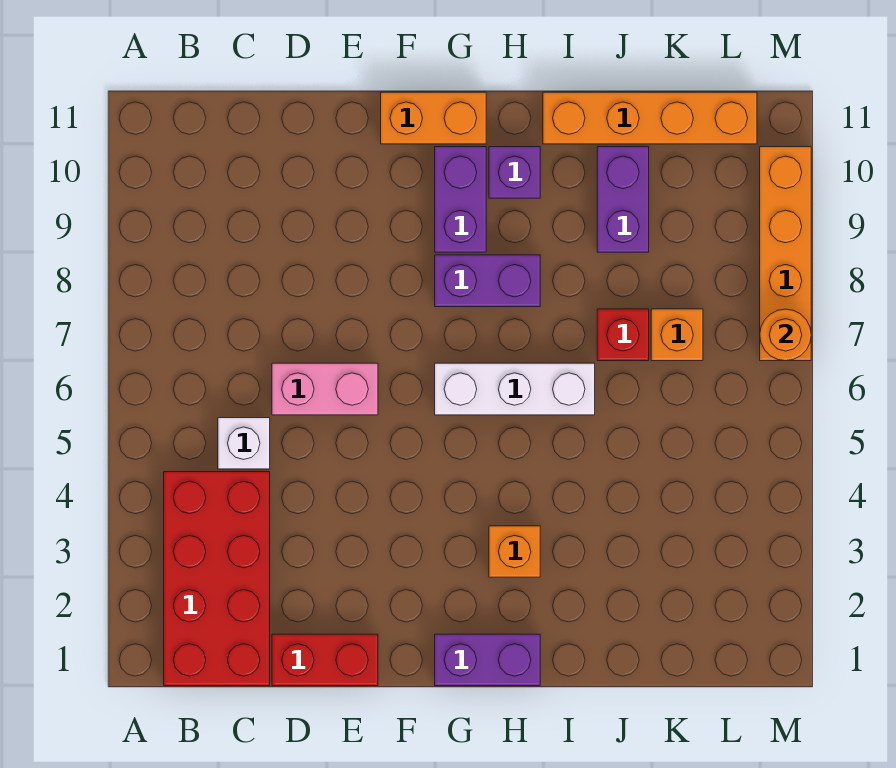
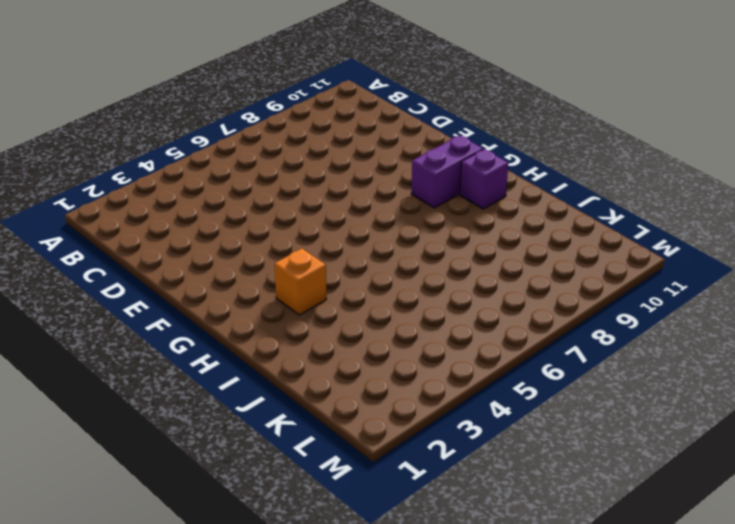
none -> red brick B1:C4 level 1
none -> white brick C5 level 1
none -> red brick D1:E1 level 1

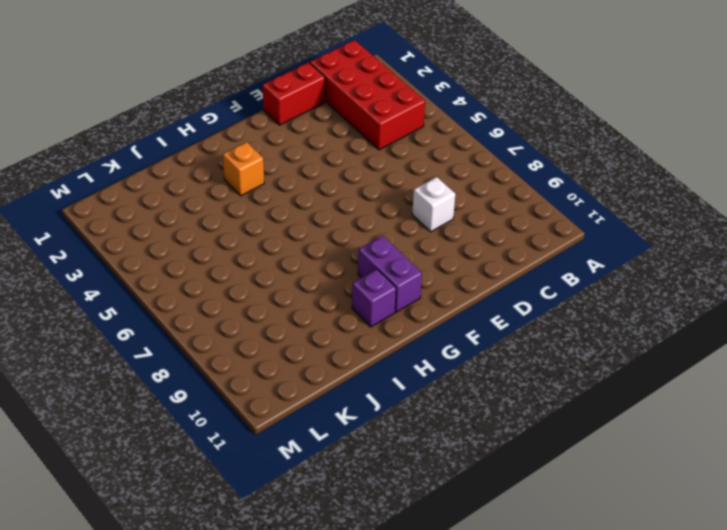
white brick D8 level 1 -> white brick C5 level 1
none -> pink brick D6:E6 level 1
none -> orange brick F11:G11 level 1
none -> purple brick G1:H1 level 1

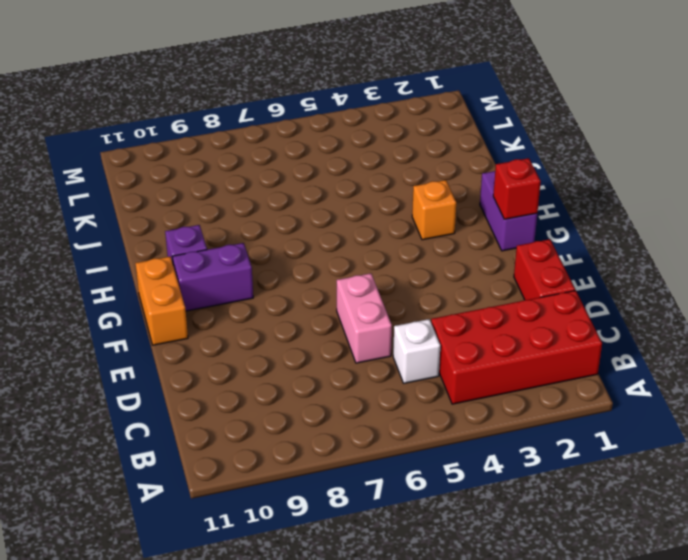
red brick G1 level 2 -> red brick J7 level 1
none -> white brick G6:I6 level 1
none -> purple brick G8:H8 level 1
none -> orange brick I11:L11 level 1

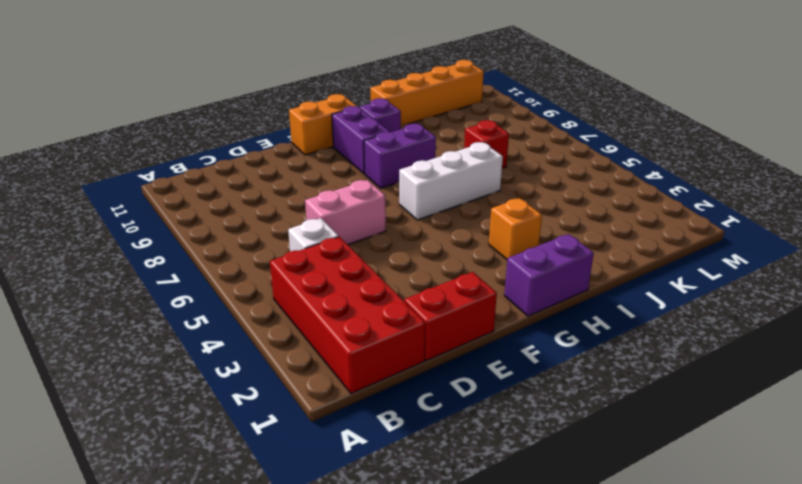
none -> purple brick J9:J10 level 1
none -> orange brick K7 level 1
none -> orange brick M7:M10 level 1

